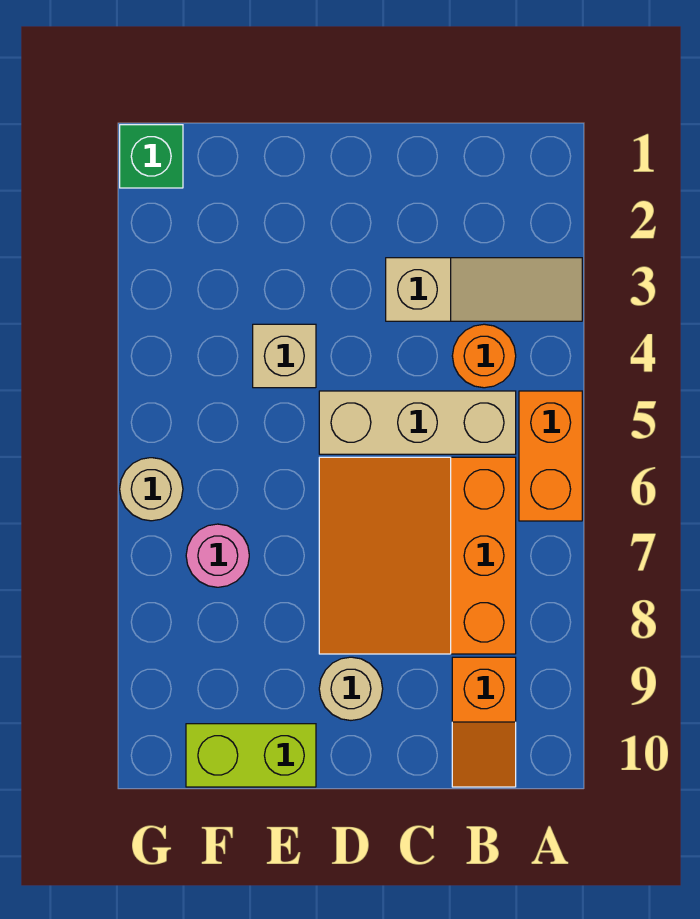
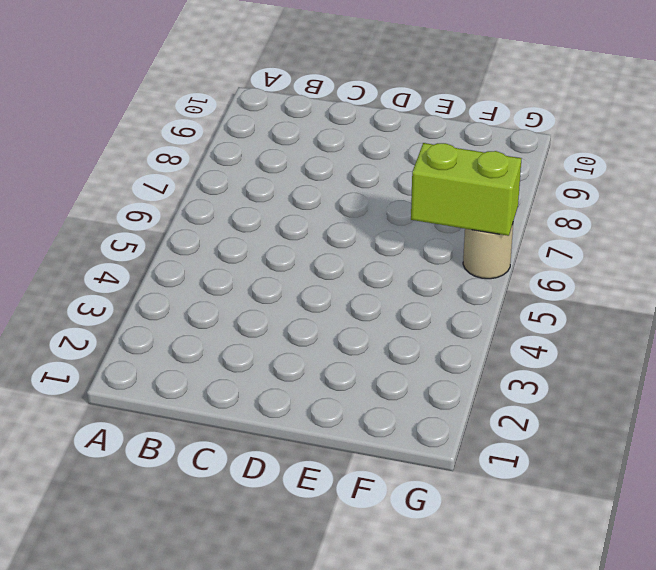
lime brick F6:G6 level 2 -> lime brick E10:F10 level 1
none -> tan slope A3:C3 level 1 top C
none -> orange brick A5:A6 level 1
none -> orange round brick B4 level 1

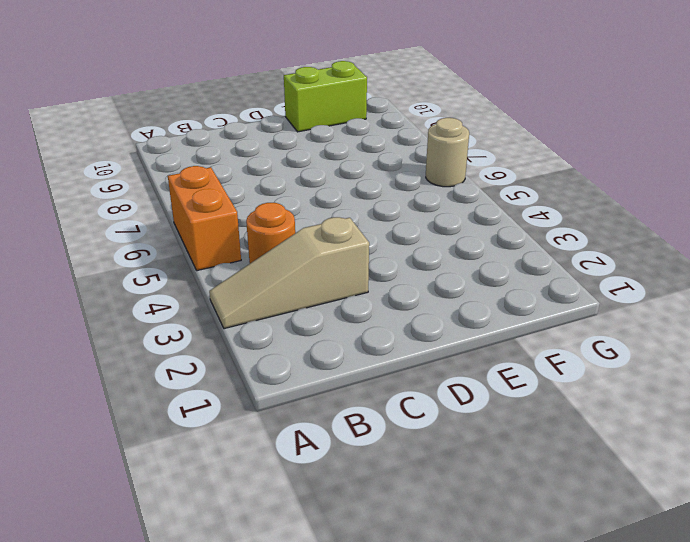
none -> tan brick B5:D5 level 1
none -> orange slope B6:D8 level 1 top B
none -> orange slope B9:B10 level 1 top 9

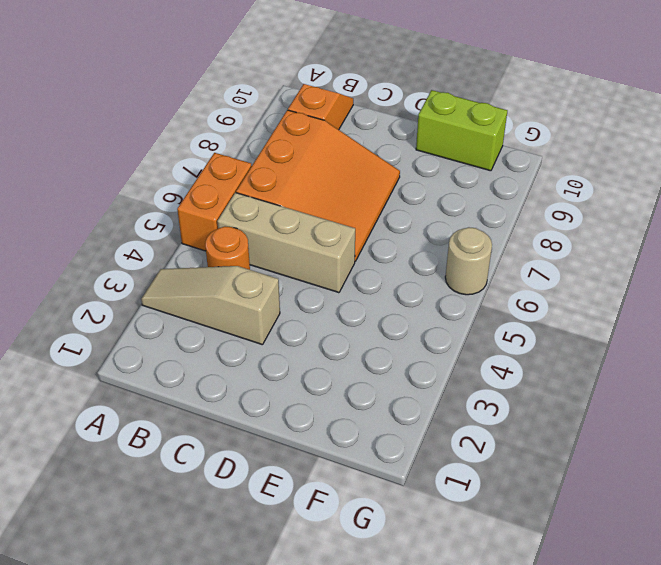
none -> tan round brick D9 level 1
none -> tan brick E4 level 1
none -> pink round brick F7 level 1

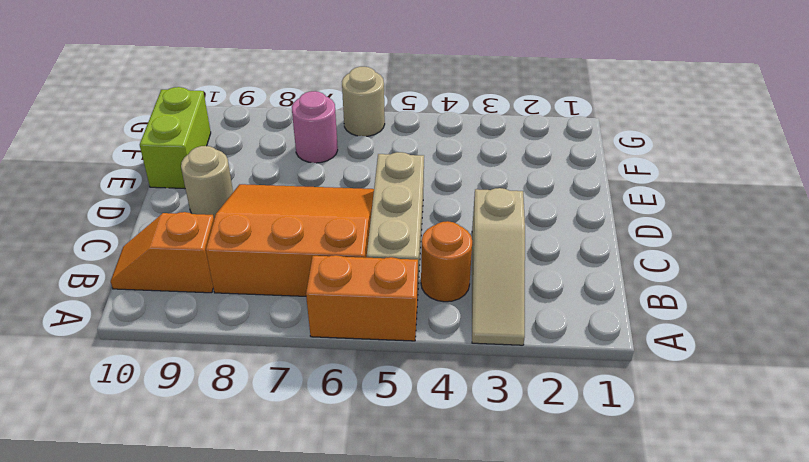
none -> tan brick E4 level 1
none -> green brick G1 level 1

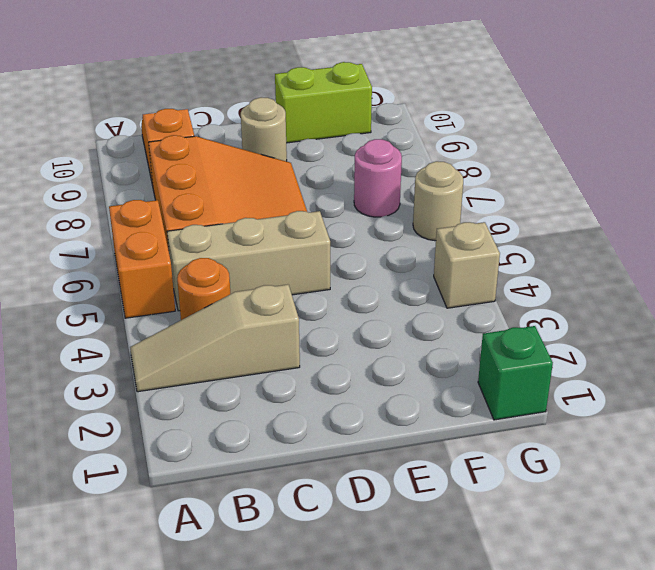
tan brick G4 level 1 -> tan brick E4 level 1

